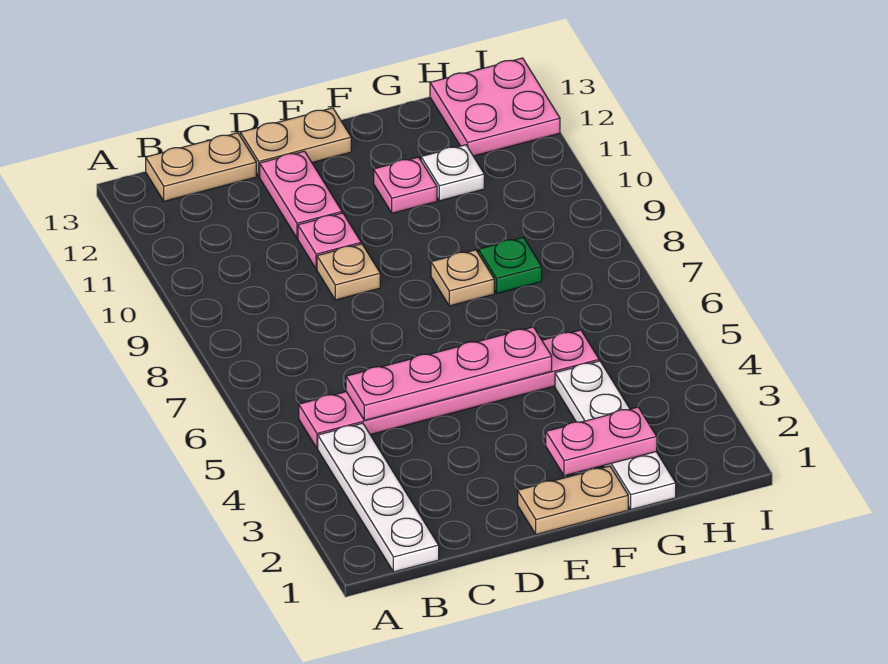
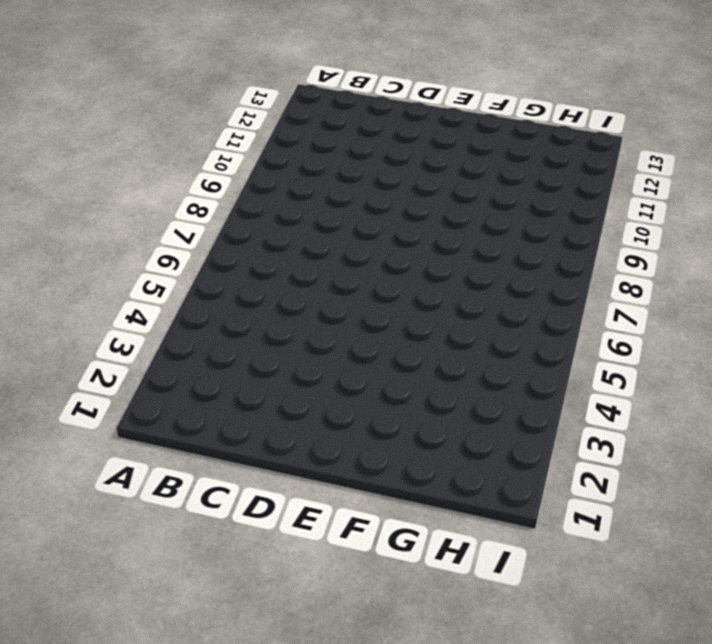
none -> white plate B1:B4 level 1
none -> pink plate B5:G5 level 1
none -> tan plate B13:C13 level 1

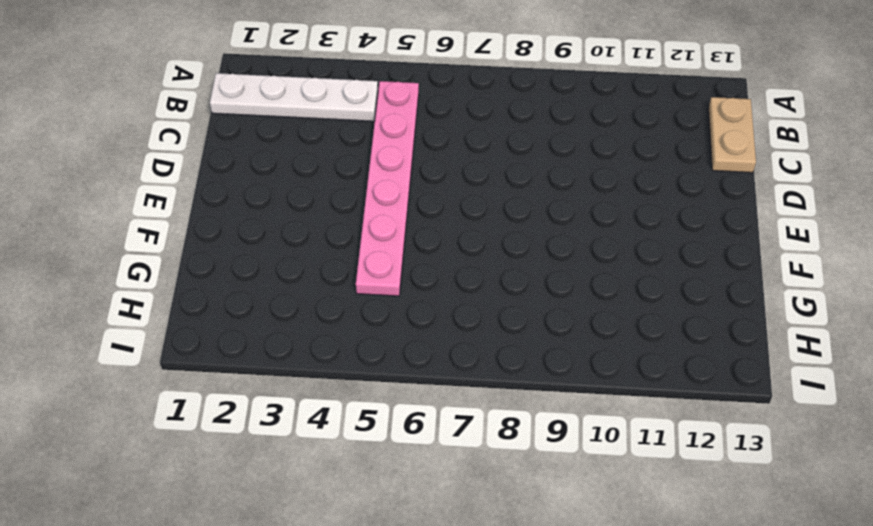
none -> tan plate D9 level 1
none -> pink plate D10 level 1
none -> pink plate D11:D12 level 1

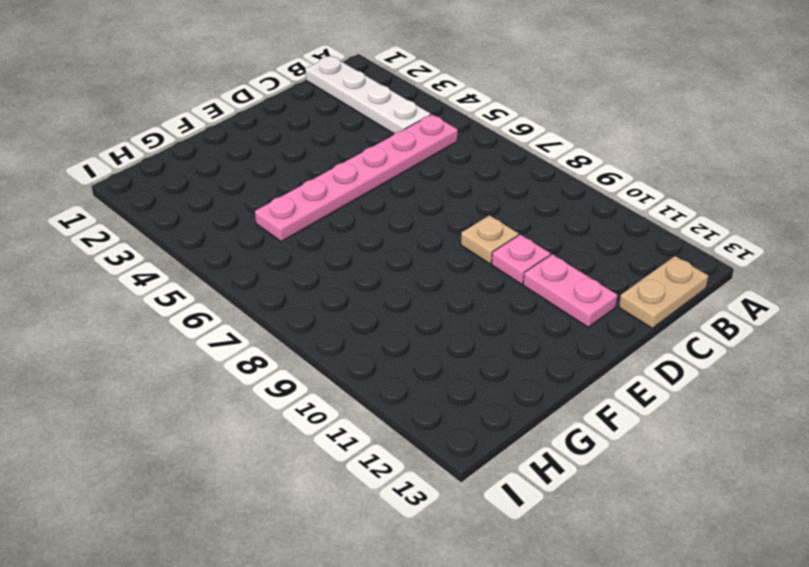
none -> tan plate D13:E13 level 1
none -> tan plate E1:F1 level 1
none -> tan plate F8 level 1

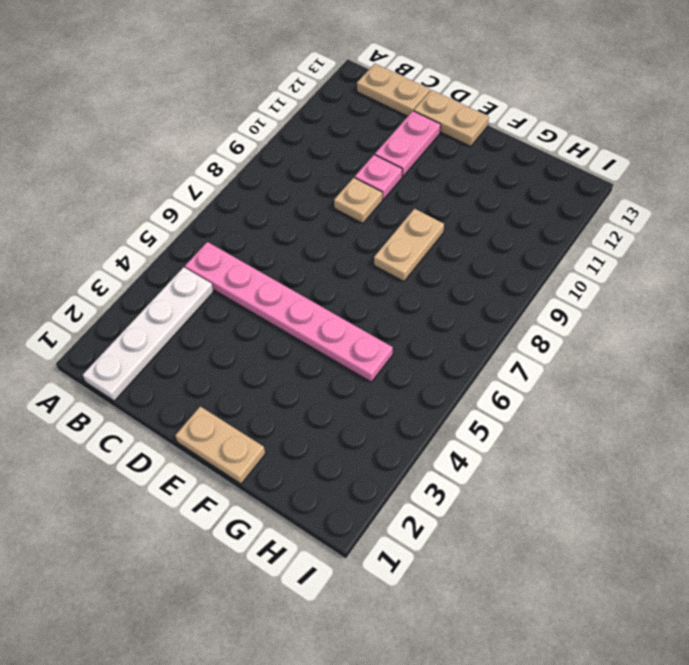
tan plate F8:F9 level 1 -> tan plate F8 level 1
none -> pink plate F11 level 1
none -> white plate G1:G4 level 1
none -> green plate G8 level 1

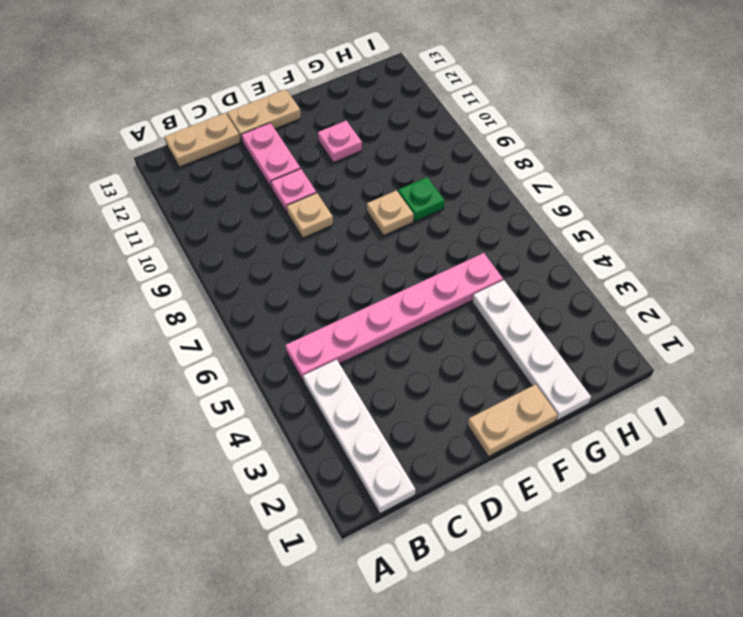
none -> white plate G11 level 1
none -> pink plate H12:I13 level 1
none -> pink plate C5:F5 level 2

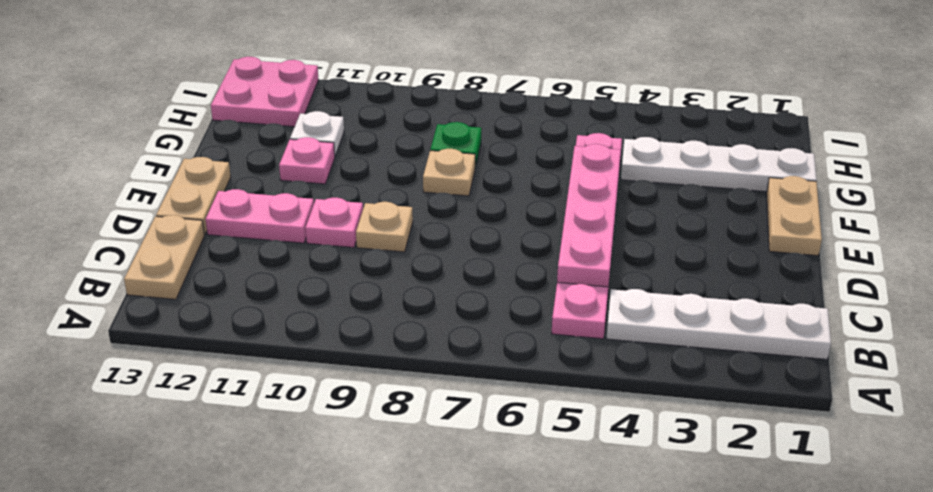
none -> pink plate F2:G2 level 2

